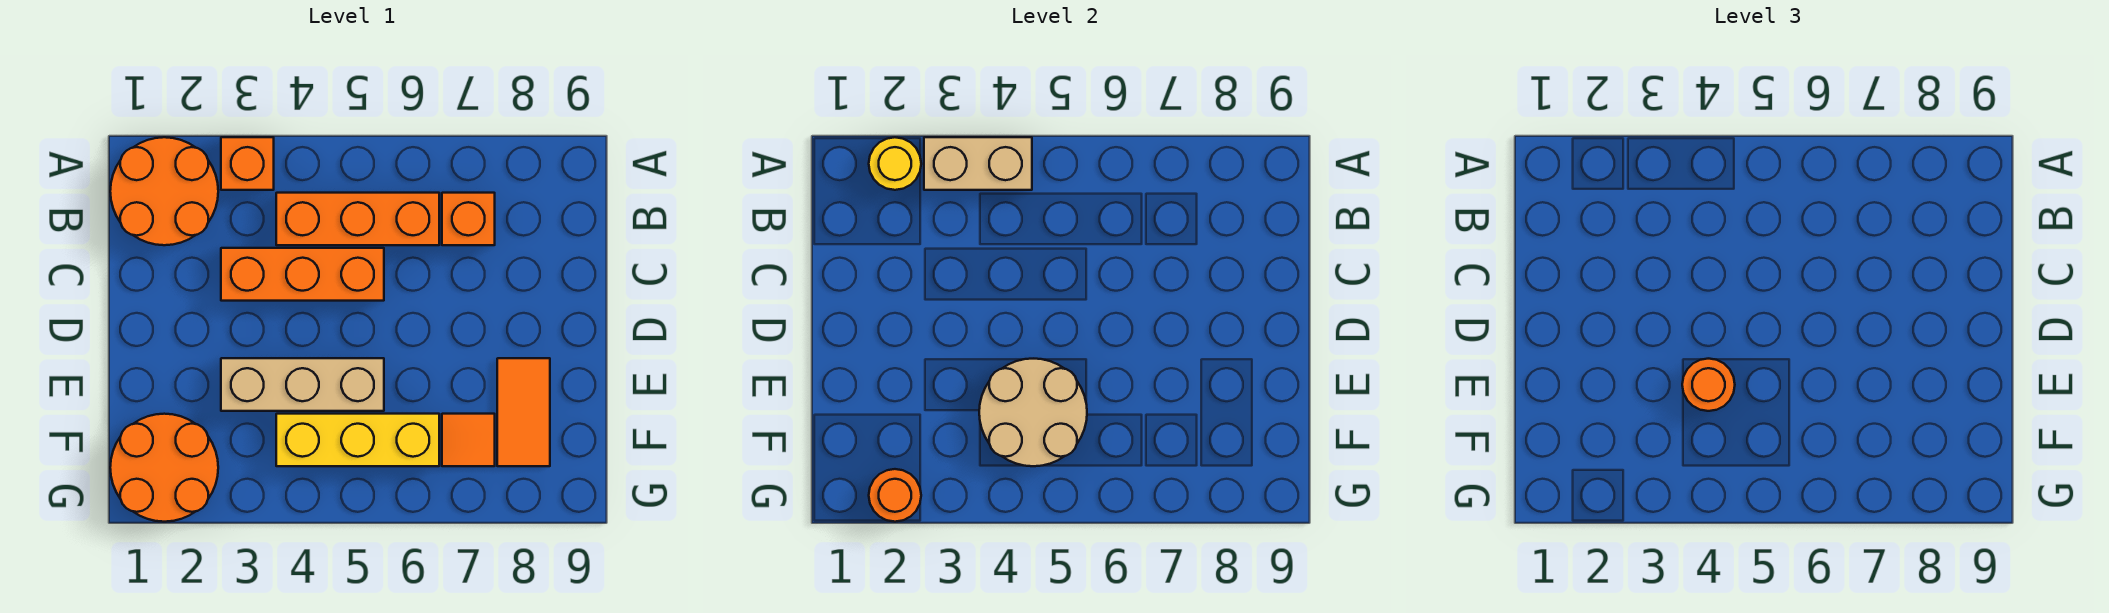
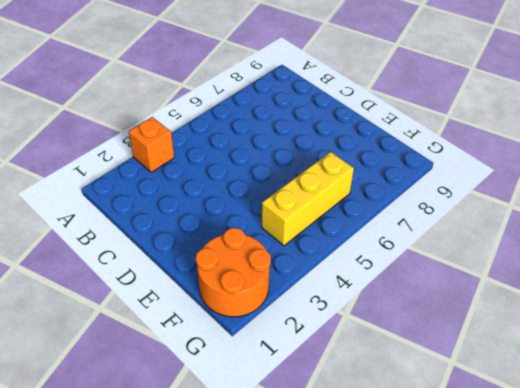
none -> orange round brick A1:B2 level 1
none -> orange brick B4:B6 level 1
none -> orange brick B7 level 1

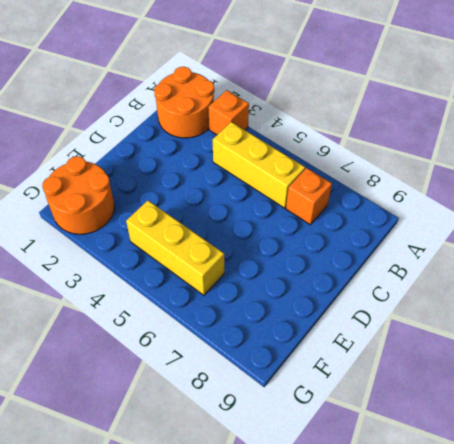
yellow brick B4:B6 level 1 -> orange brick B4:B6 level 1
none -> orange brick C3:C5 level 1
none -> tan brick E3:E5 level 1
none -> orange tile E8:F8 level 1

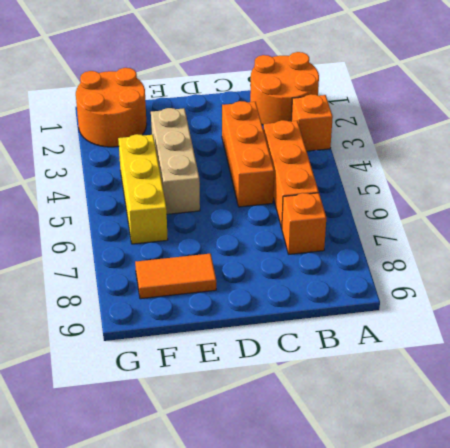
none -> orange tile F7 level 1
none -> yellow round brick A2 level 2
none -> tan brick A3:A4 level 2

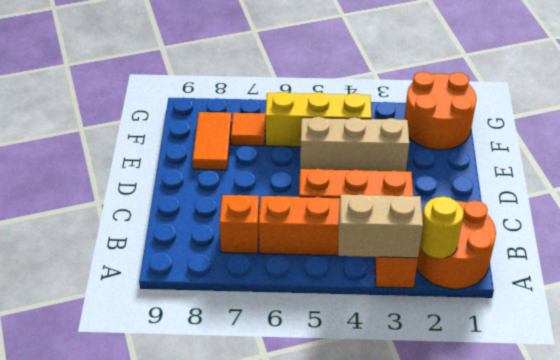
none -> tan round brick E4:F5 level 2
none -> orange round brick G2 level 2
none -> orange round brick E4 level 3

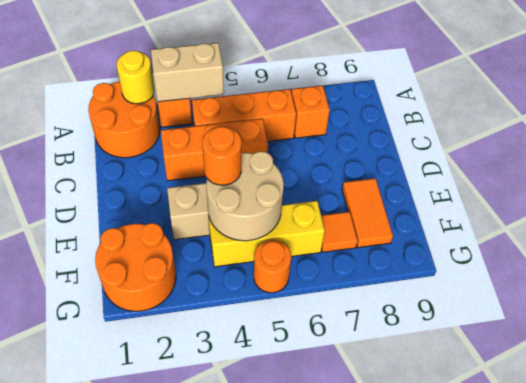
orange round brick G5 level 1 -> orange round brick G2 level 2

